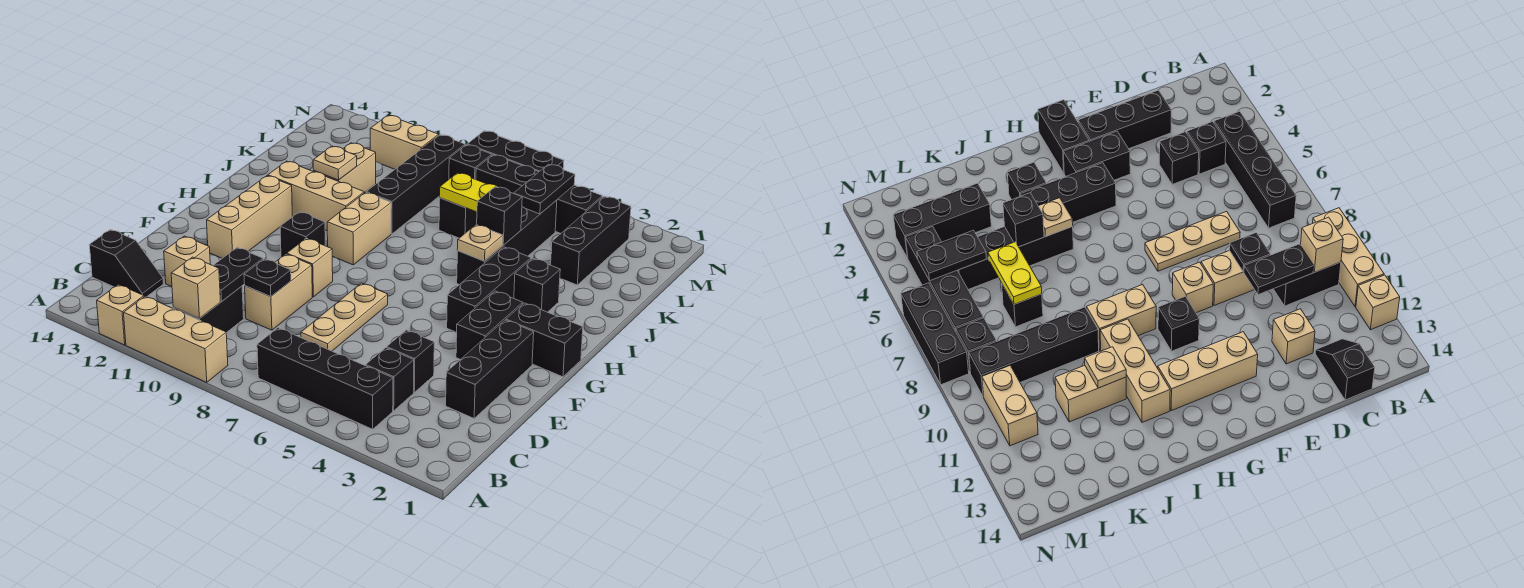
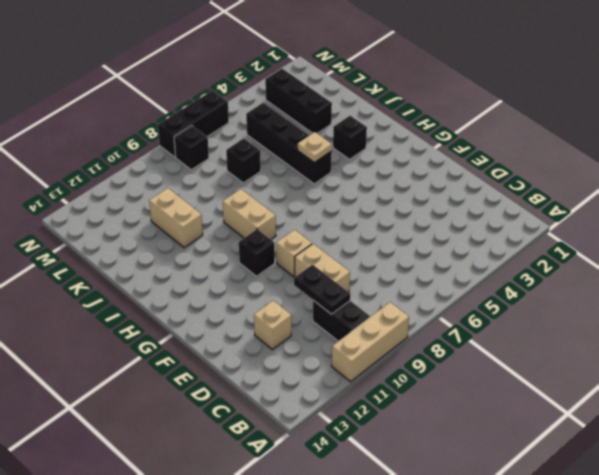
none -> tan brick A12 level 1
none -> black brick B4:B7 level 1
none -> black brick C4 level 1
none -> black slope C13:C14 level 1 top 14

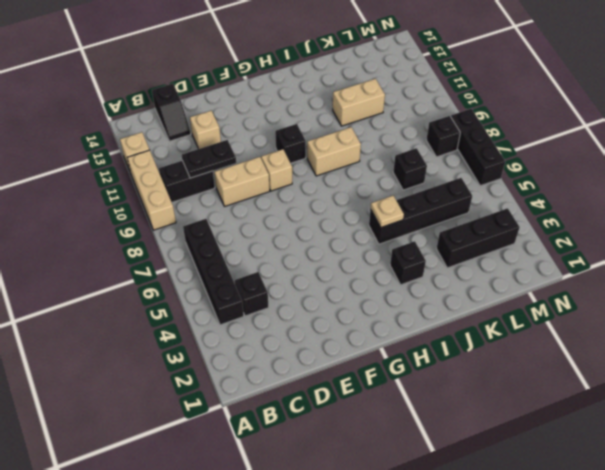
none -> black brick D2:F2 level 1
none -> black brick D4 level 1
none -> tan plate D7:F7 level 1
none -> black brick F3:G3 level 1

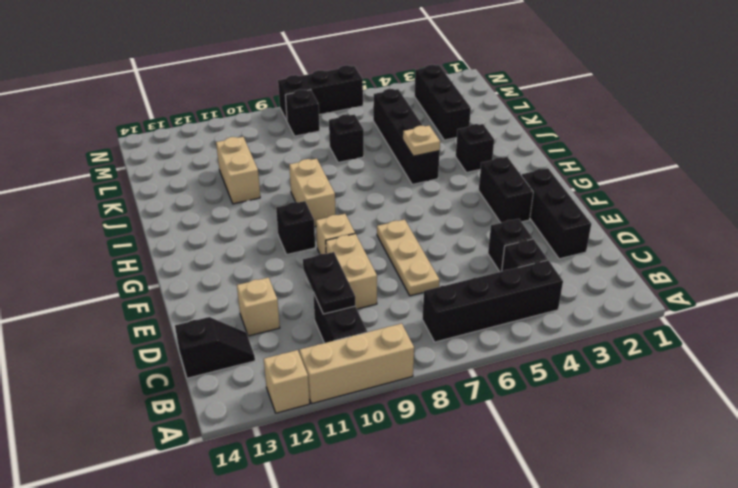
none -> tan brick F12:H12 level 1
none -> black brick G1:G2 level 1
none -> black brick G4:I4 level 1
none -> tan brick I10:I12 level 1

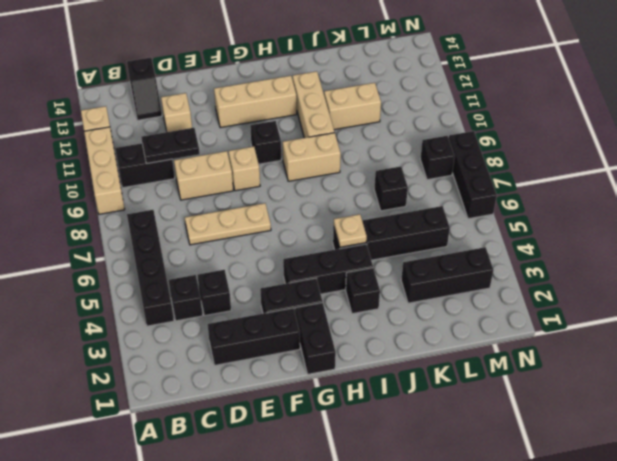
none -> black brick J9:M9 level 1
none -> black brick M4:M7 level 1
none -> tan brick M10:M11 level 1
none -> tan brick B10 level 2

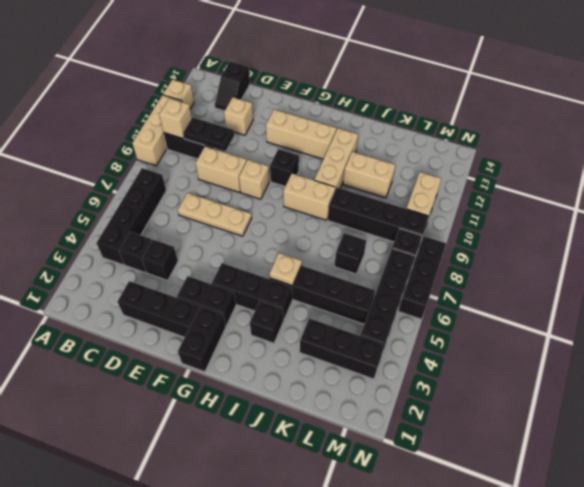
none -> black plate D9 level 2
none -> black brick J5 level 2
none -> tan plate J11 level 2
none -> yellow plate K6:K7 level 2

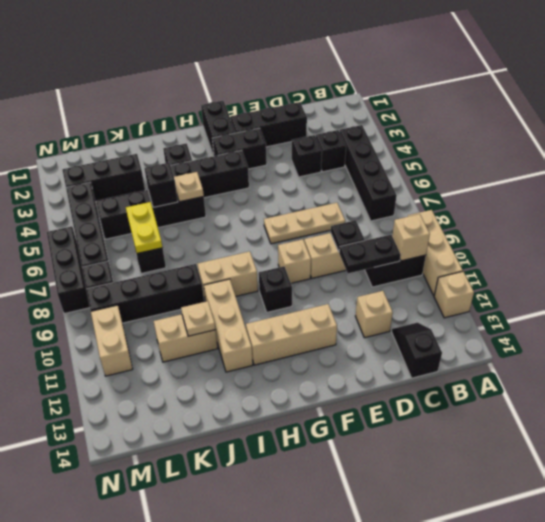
none -> black plate L5:M5 level 2

